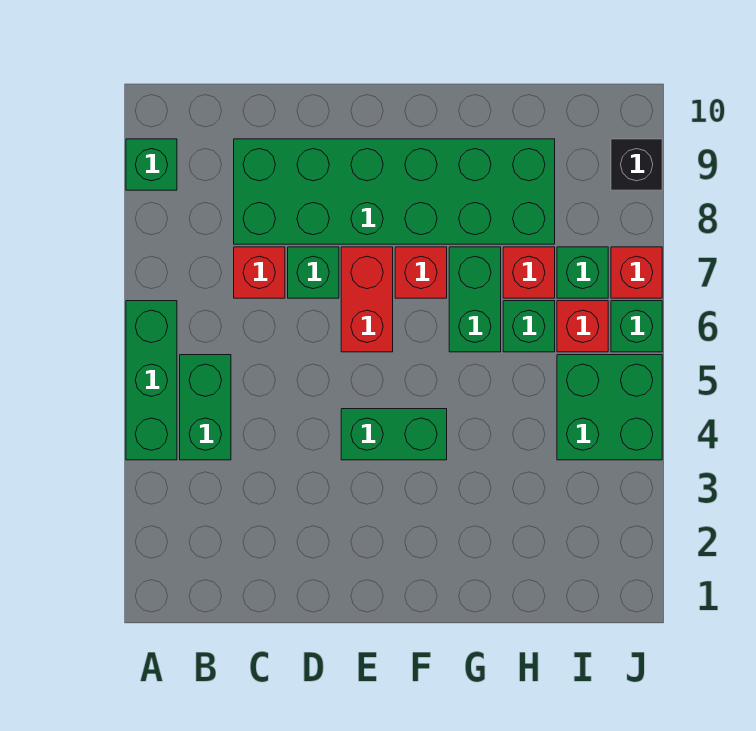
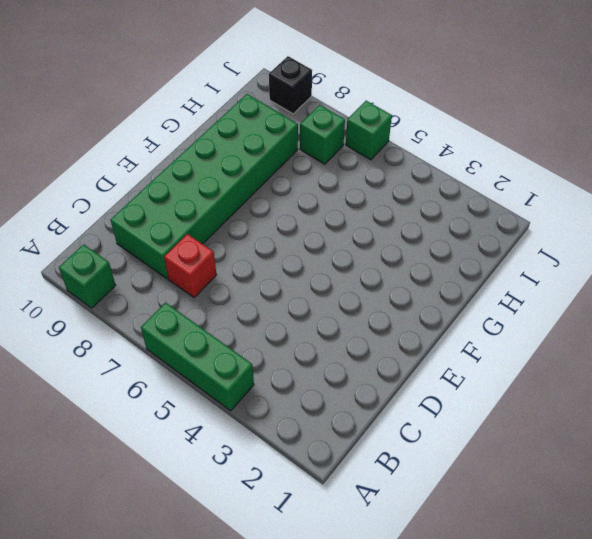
none -> green brick B4:B5 level 1
none -> green brick D7 level 1
none -> green brick E4:F4 level 1

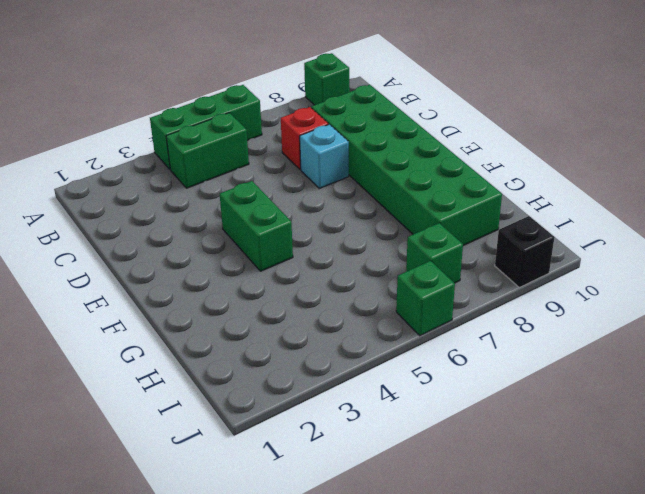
cyan brick D7 level 1 -> green brick D7 level 1
none -> red brick E6:E7 level 1
none -> red brick F7 level 1
none -> green brick G6:G7 level 1

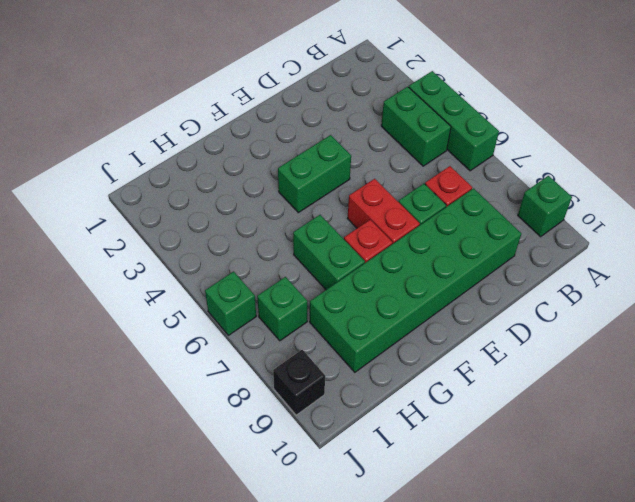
none -> green brick H6 level 1
none -> red brick H7 level 1
none -> green brick I4:J5 level 1

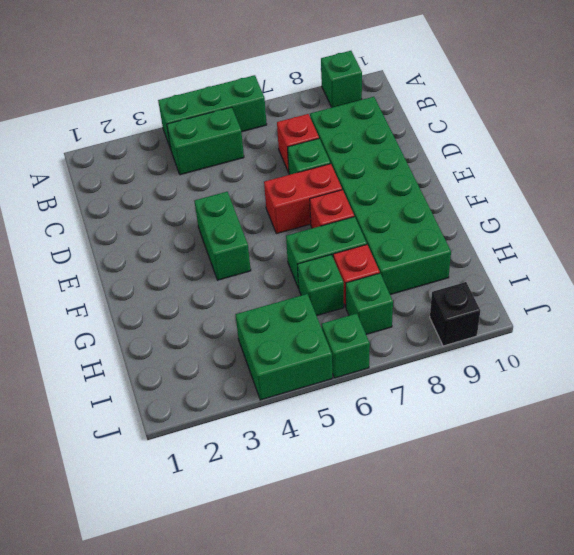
none -> red brick I6 level 1
none -> red brick J7 level 1

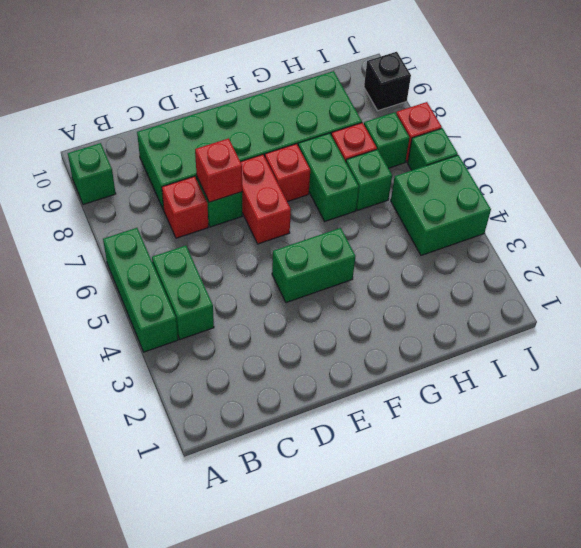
red brick D7 level 2 -> red brick I6 level 1

